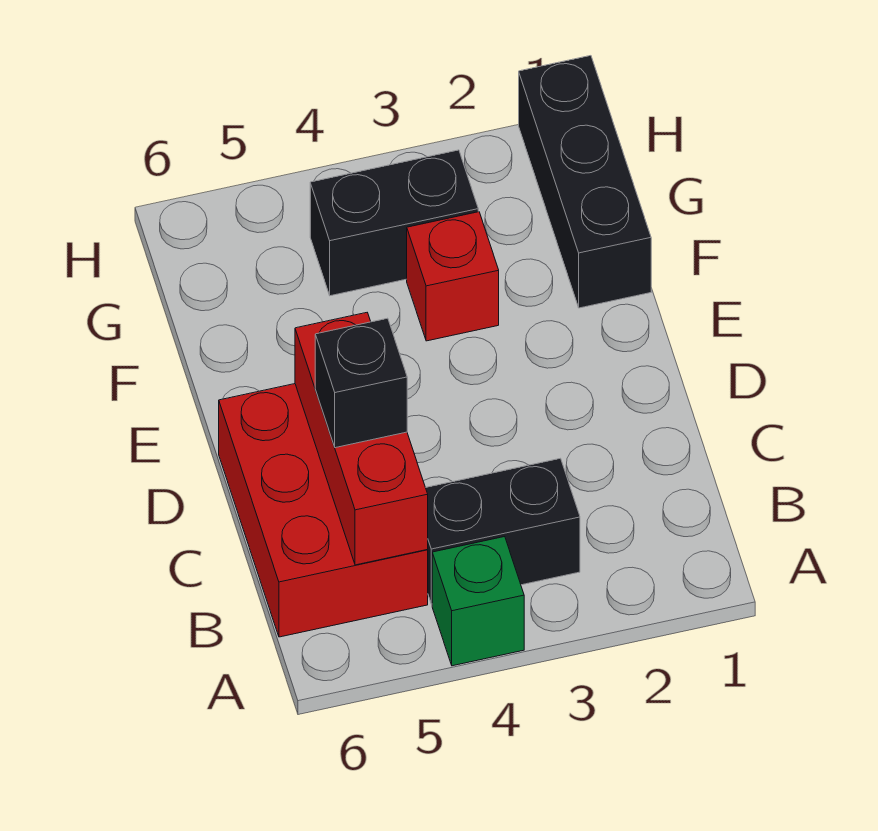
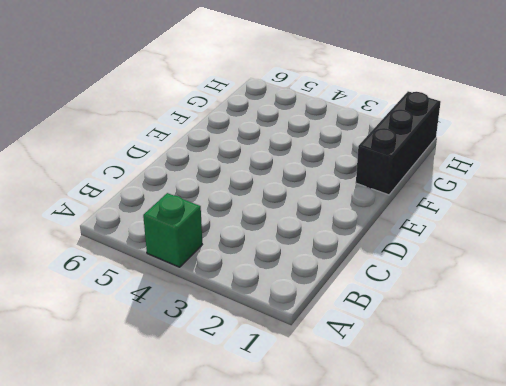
none -> black brick B3:B4 level 1
none -> red brick B5:D6 level 1

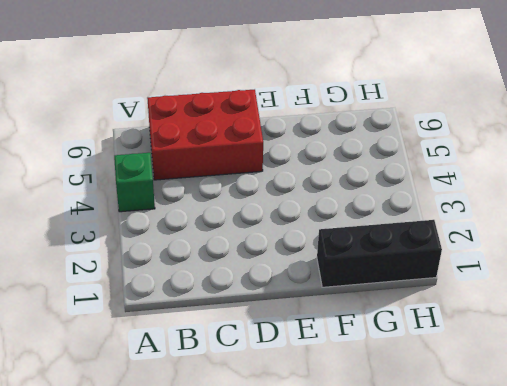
none -> black brick B3:B4 level 1
none -> red brick F3 level 1

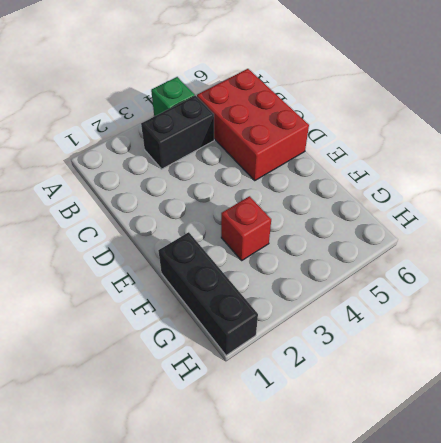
none -> black brick G3:G4 level 1
none -> red brick B5:D5 level 2

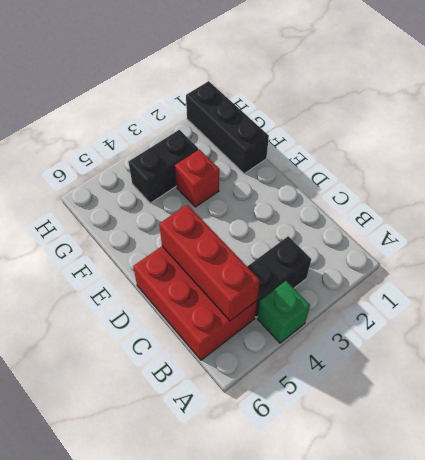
none -> black brick C5 level 3

